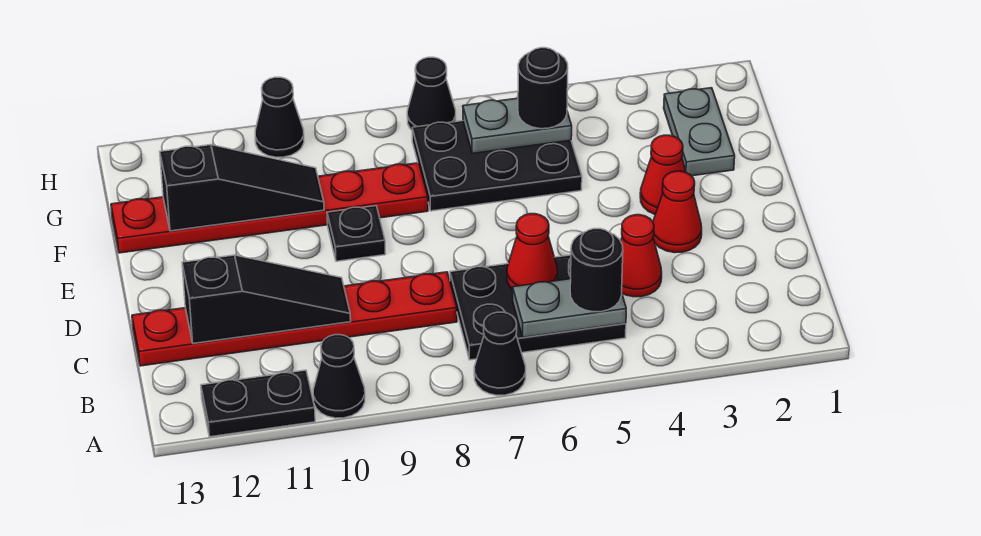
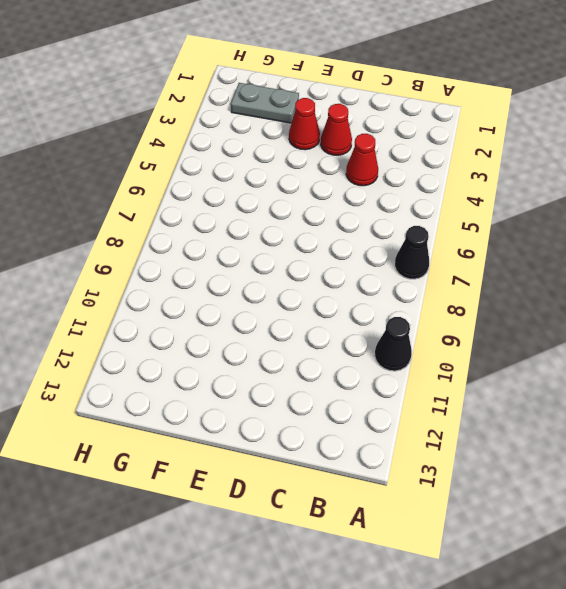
none -> black plate A11:A12 level 1
none -> black plate B5:C7 level 1
none -> red plate C8:C13 level 1

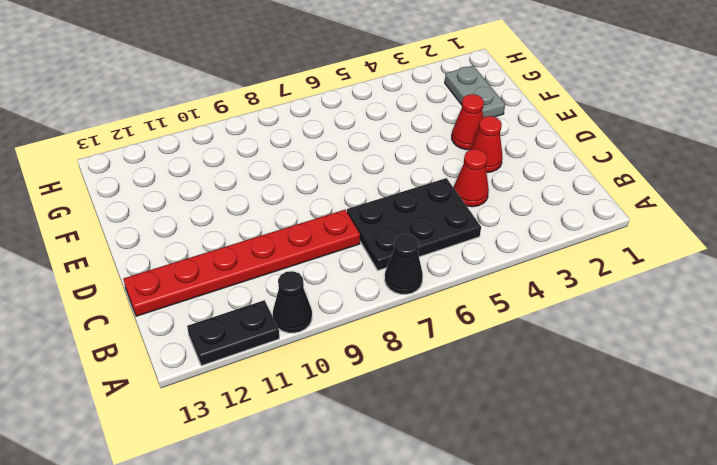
none -> black plate E9 level 1
none -> black plate F5:G7 level 1
none -> red plate F8:F13 level 1

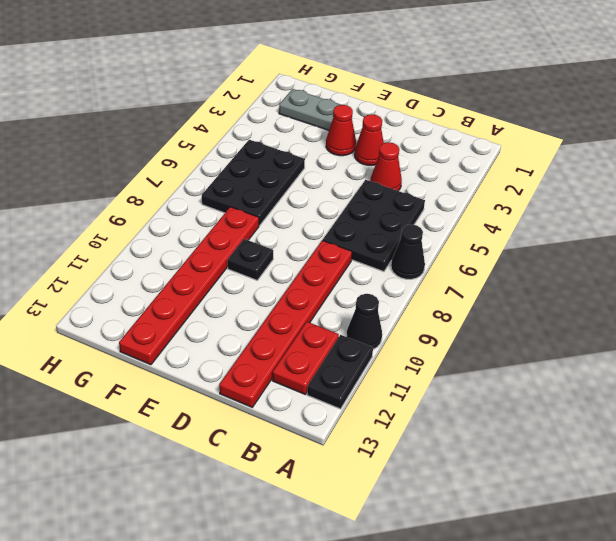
red plate B11:B12 level 1 -> none
none -> black cone H7 level 1
none -> black cone H10 level 1
none -> grey plate B5:B6 level 2

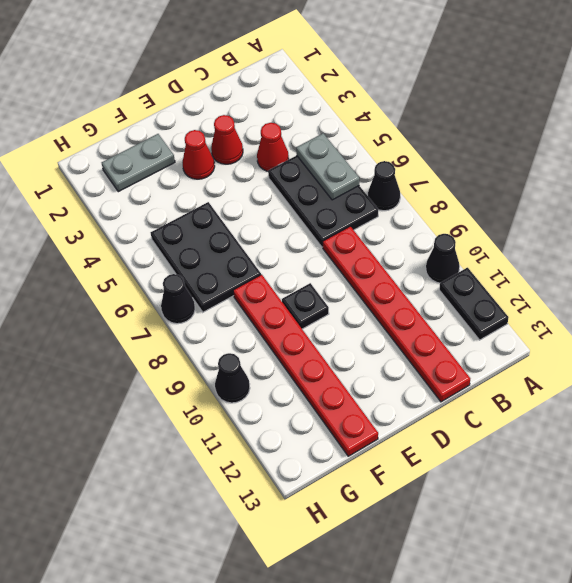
none -> red cone C6 level 2
none -> black slope C10:C12 level 2 top 12
none -> black slope F10:F12 level 2 top 12

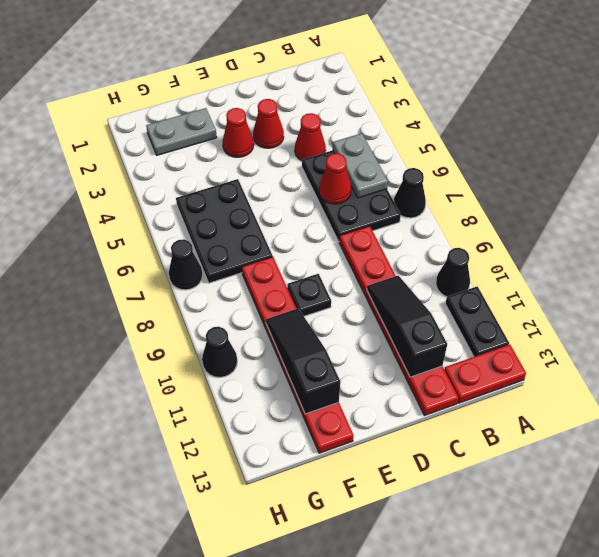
red plate A13:B13 level 1 -> none
none -> grey plate G5:G6 level 2
none -> black round brick B5 level 3
none -> black round brick G5 level 3

